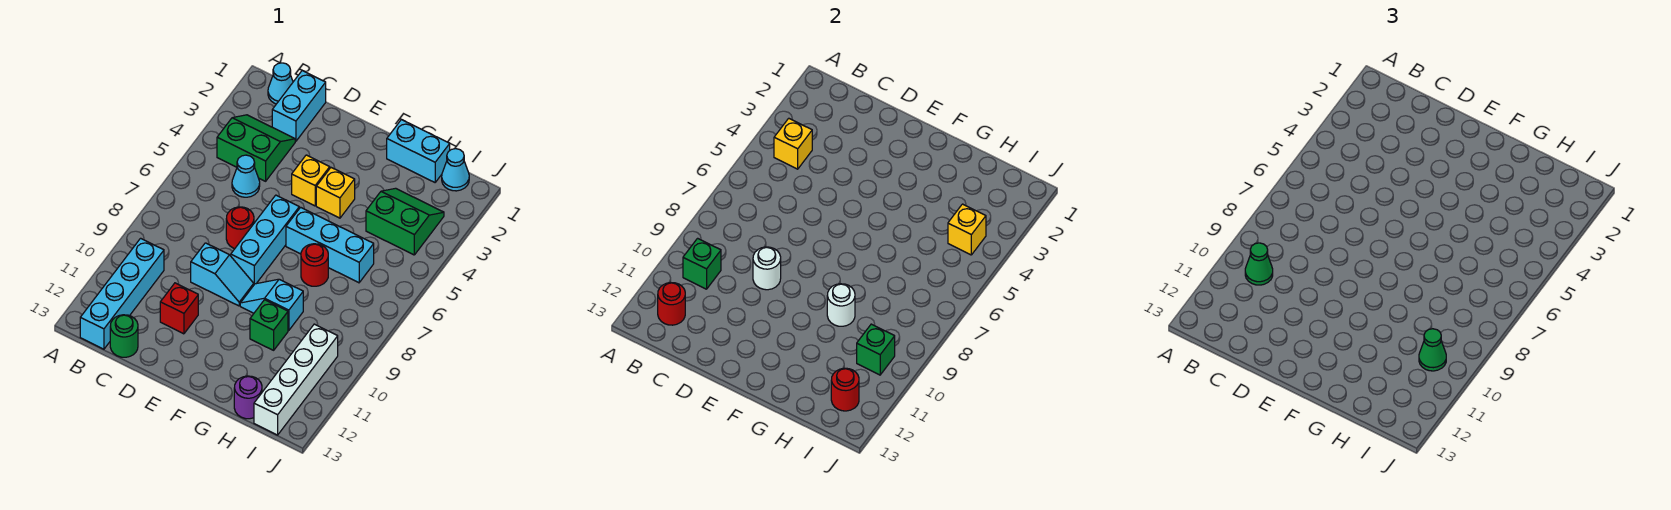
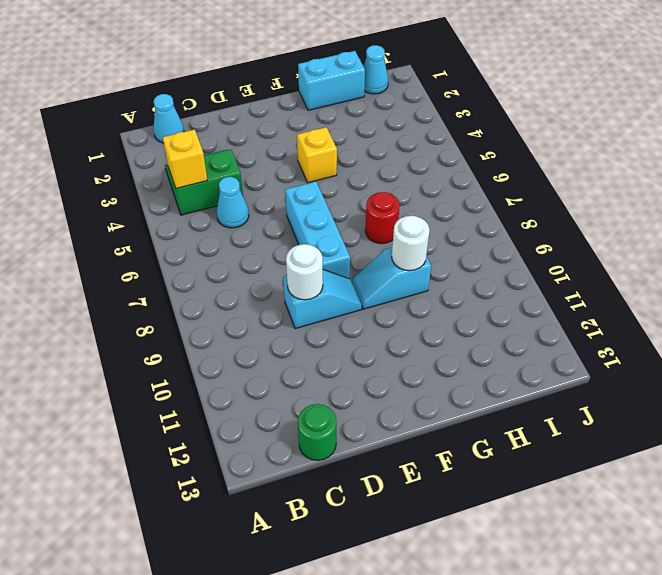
none -> cyan brick B10:B13 level 1
none -> cyan brick C1:C2 level 1
none -> red round brick D7 level 1
none -> red brick D11 level 1

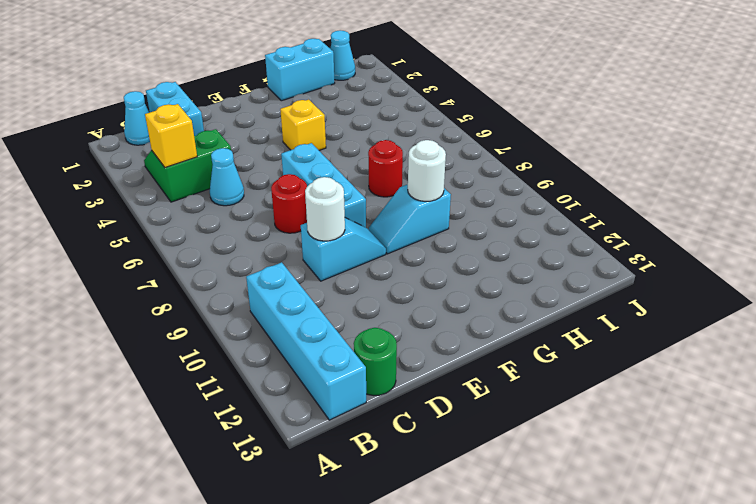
none -> red brick D11 level 1
none -> yellow brick E4 level 1
none -> cyan brick F6:H6 level 1
none -> green brick G10 level 1

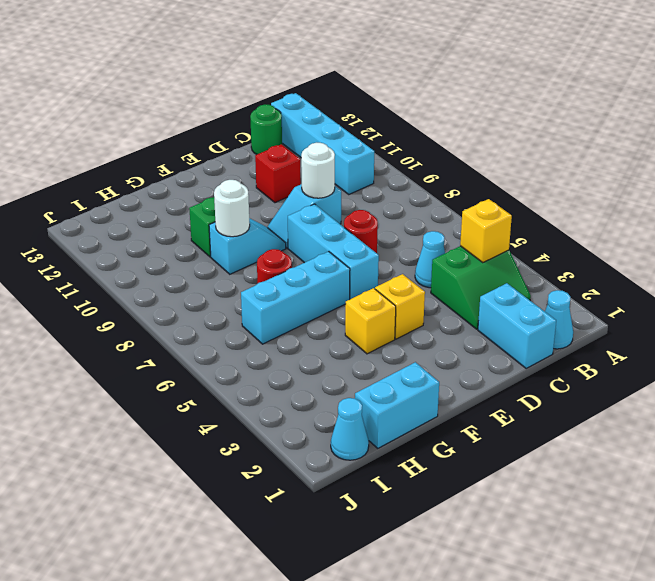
none -> green slope H3:I4 level 1 top 4
none -> purple round brick H13 level 1
none -> white brick I10:I13 level 1
none -> green brick B10 level 2

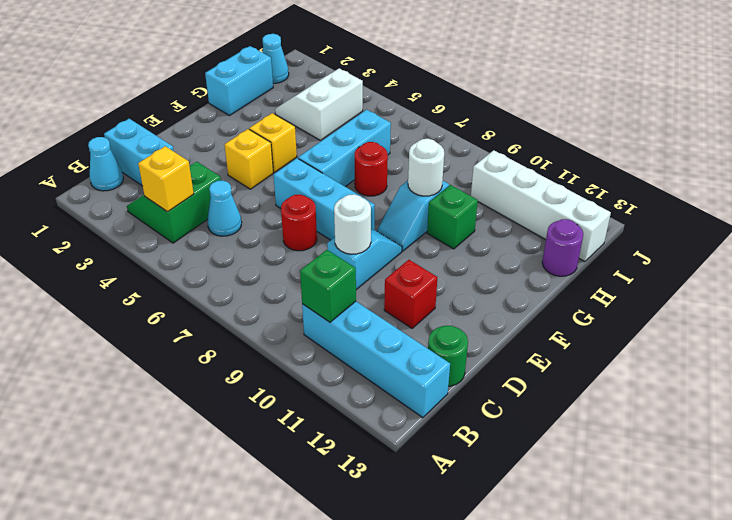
white slope H3:I4 level 1 top 4 -> green slope H3:I4 level 1 top 4
none -> red round brick B12 level 2
none -> yellow brick I4 level 2
none -> green brick I10 level 2
none -> red round brick I12 level 2

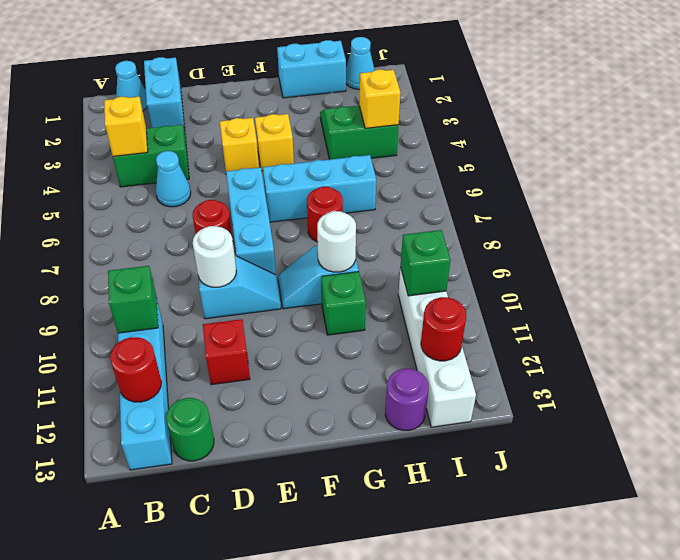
none -> green cone B10 level 3
none -> green cone I10 level 3

